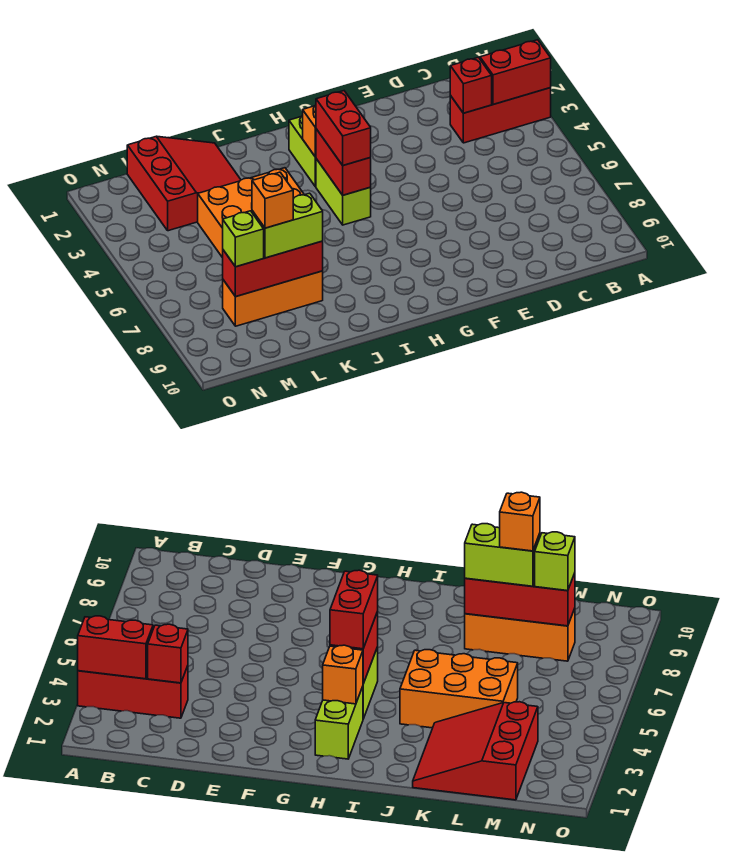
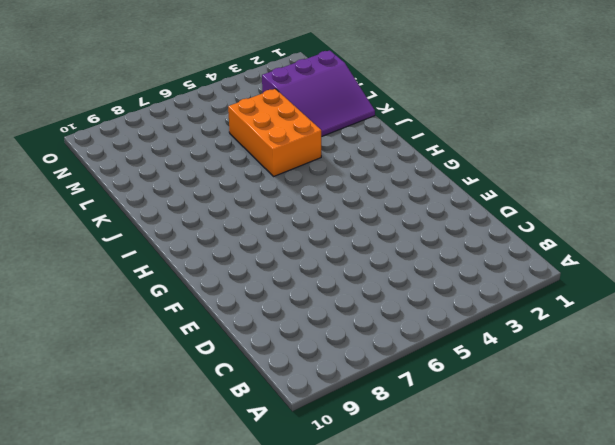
purple slope K1:M3 level 1 top M -> red slope K1:M3 level 1 top M
none -> red brick A3:C3 level 1
none -> lime brick H2:H3 level 1
none -> lime brick H4:H5 level 1

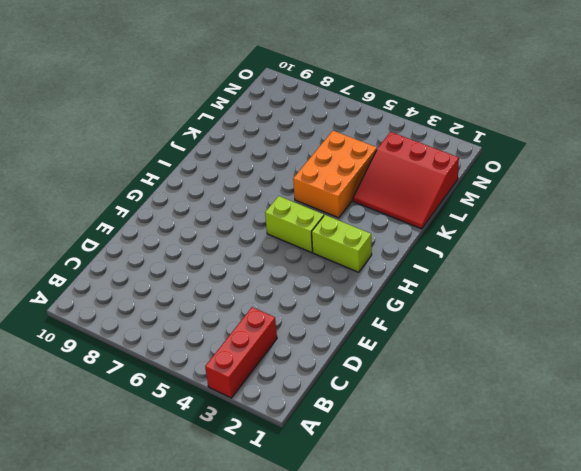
none -> orange brick K8:M8 level 1
none -> red brick A3:B3 level 2
none -> red brick C3 level 2

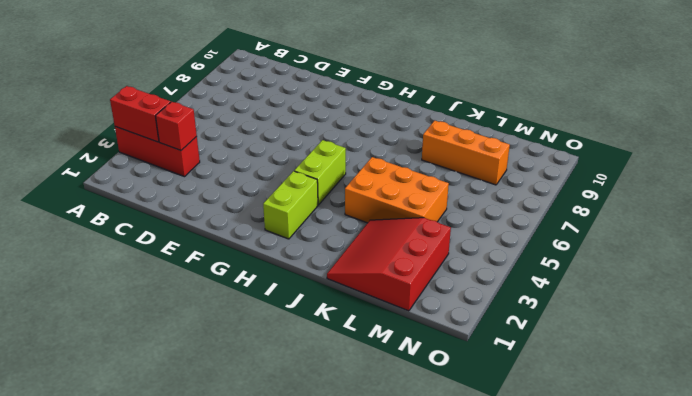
none -> orange brick H3 level 2
none -> red brick H4:H5 level 2
none -> red brick K8:M8 level 2

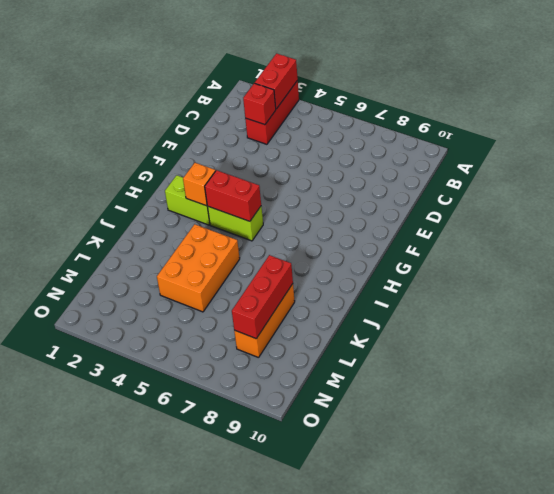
none -> red slope K1:M3 level 1 top M
none -> red brick H4:H5 level 3
none -> lime brick K8:L8 level 3

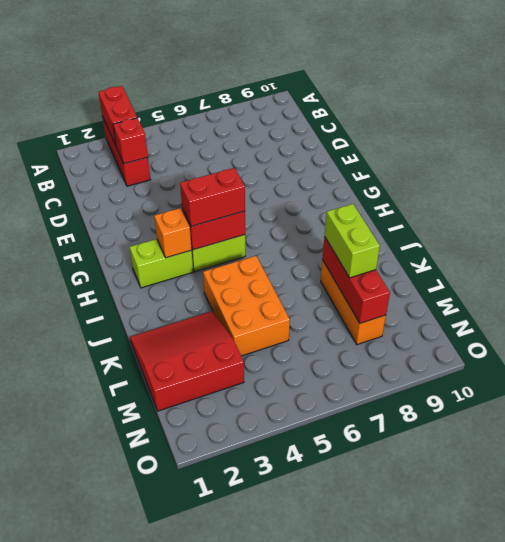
none -> lime brick M8 level 3
none -> orange brick L8 level 4

